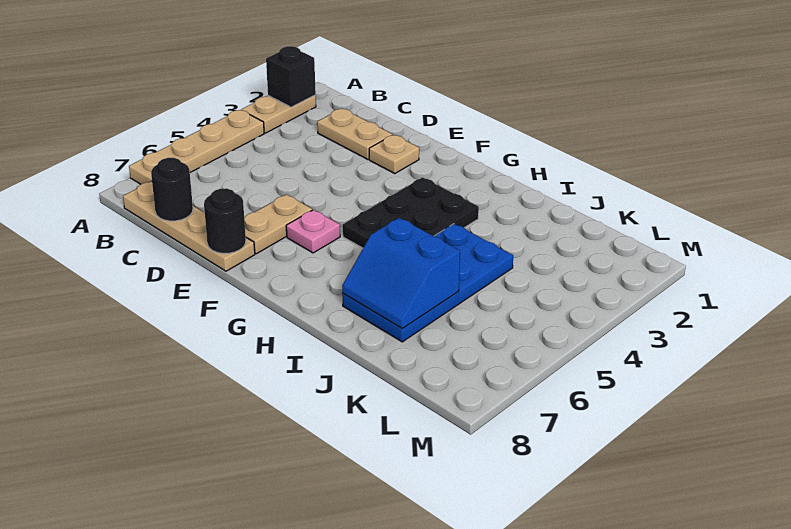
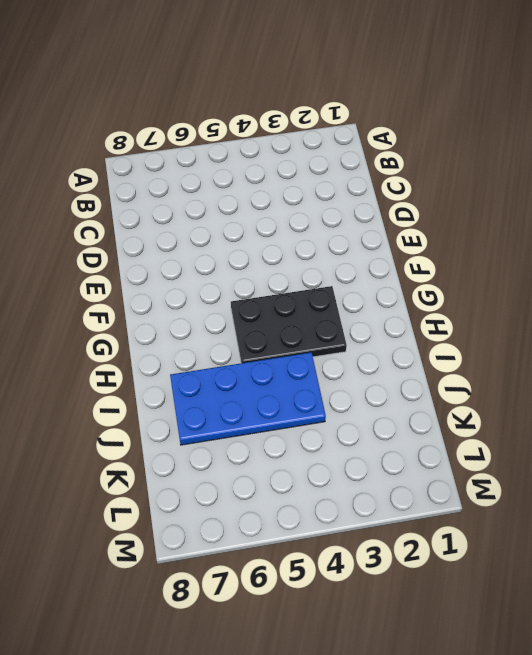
none -> tan plate A2:A3 level 1
none -> tan plate A4:A7 level 1
none -> tan plate B8:E8 level 1

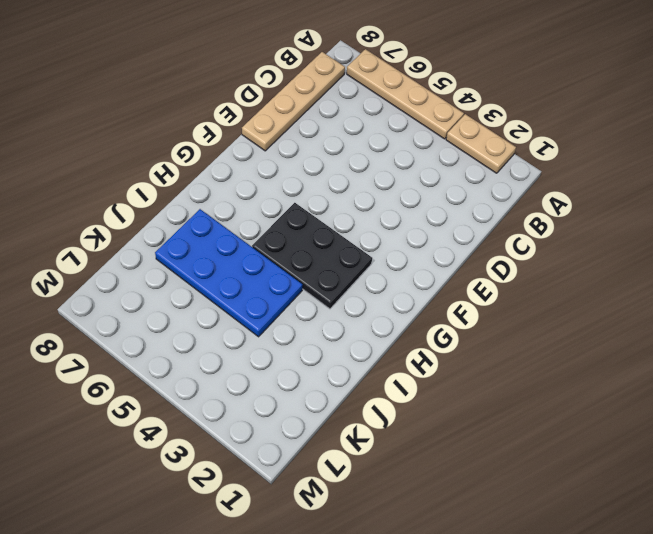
none -> tan plate C2:D2 level 1
none -> tan plate E2 level 1
none -> tan plate E6:E7 level 1

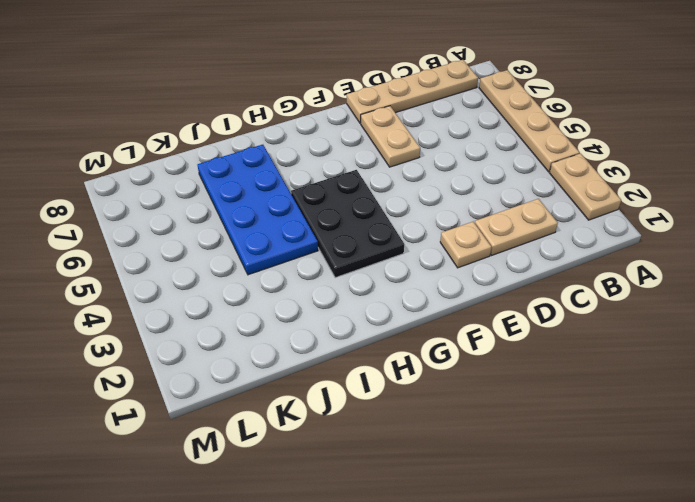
none -> pink plate F6 level 1
none -> black brick A2 level 2
none -> black round brick C8 level 2

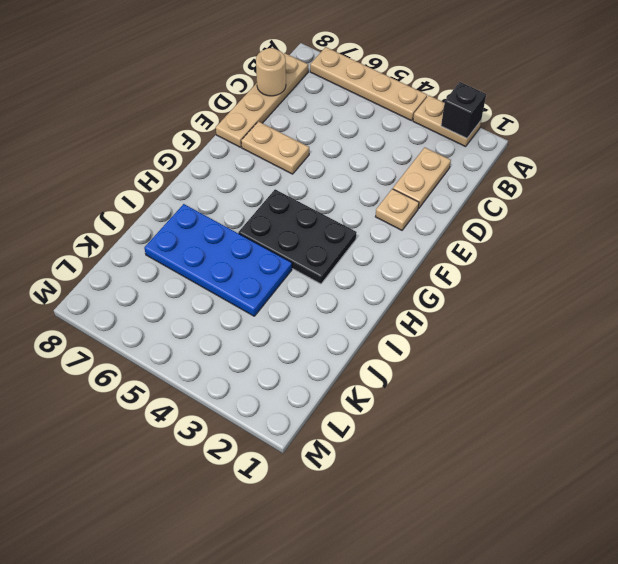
tan round brick C8 level 2 -> black round brick C8 level 2
none -> pink plate F6 level 1
none -> black round brick E8 level 2
none -> blue slope I6:J7 level 2 top 6

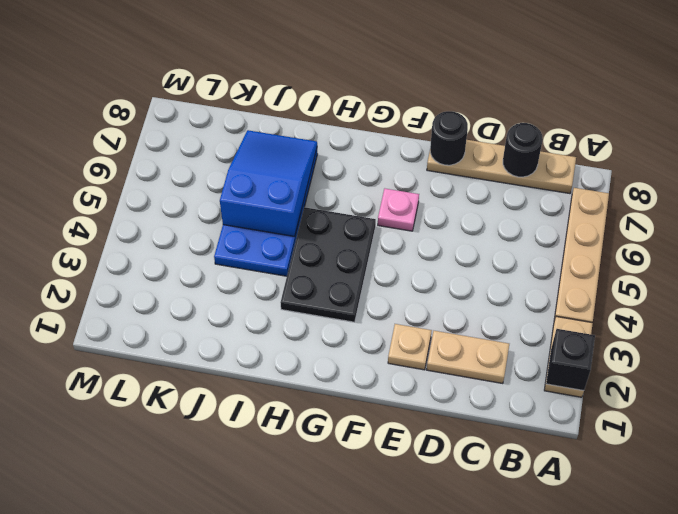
blue slope I5:J7 level 2 top 5 -> blue slope I6:J7 level 2 top 6
none -> tan plate E6:E7 level 1

